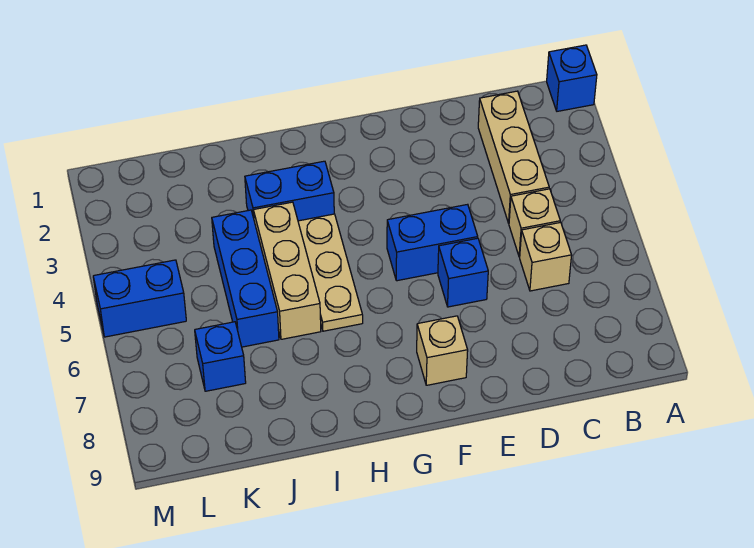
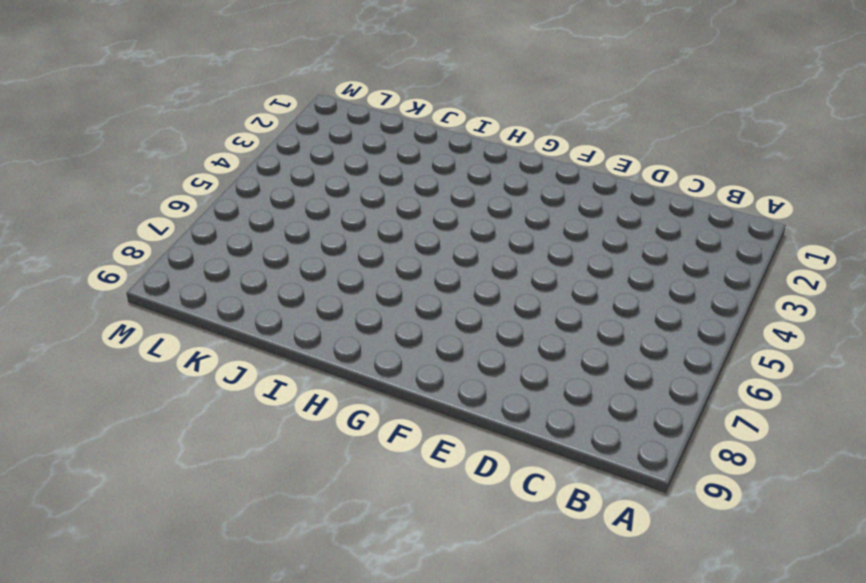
none -> blue brick A1 level 1
none -> tan brick C2:C4 level 1
none -> tan brick C5 level 1

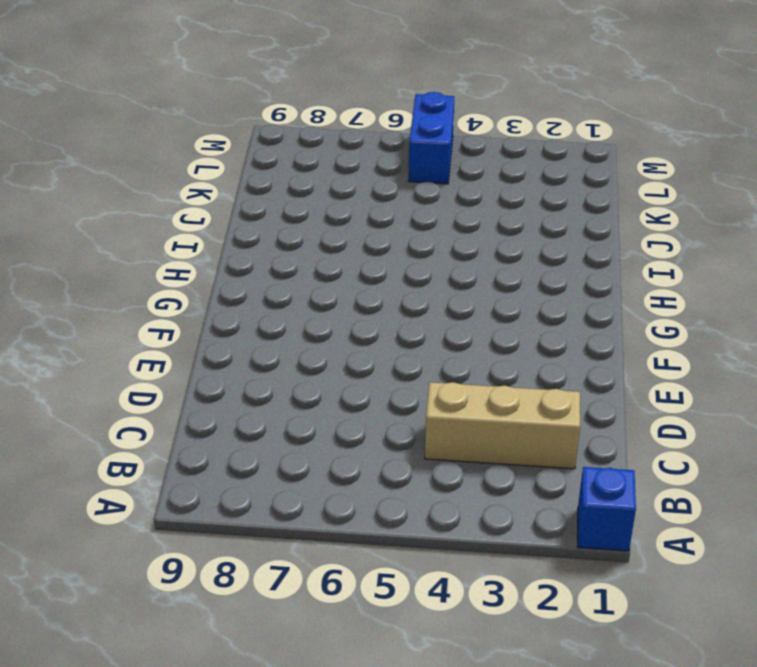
none -> tan brick C5 level 1
none -> tan brick C6 level 1
none -> blue brick E5:F5 level 1

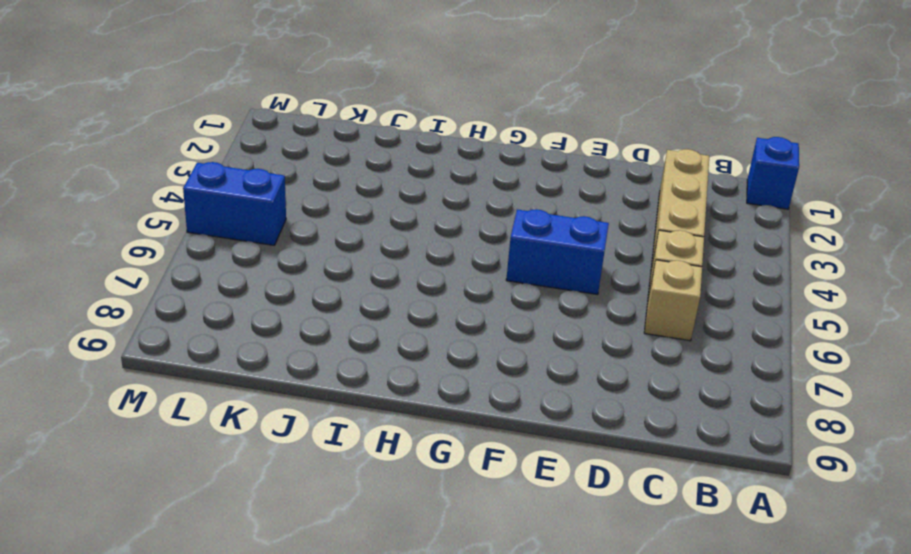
none -> blue brick E6 level 1
none -> tan brick F8 level 1
none -> blue brick H3:I3 level 1

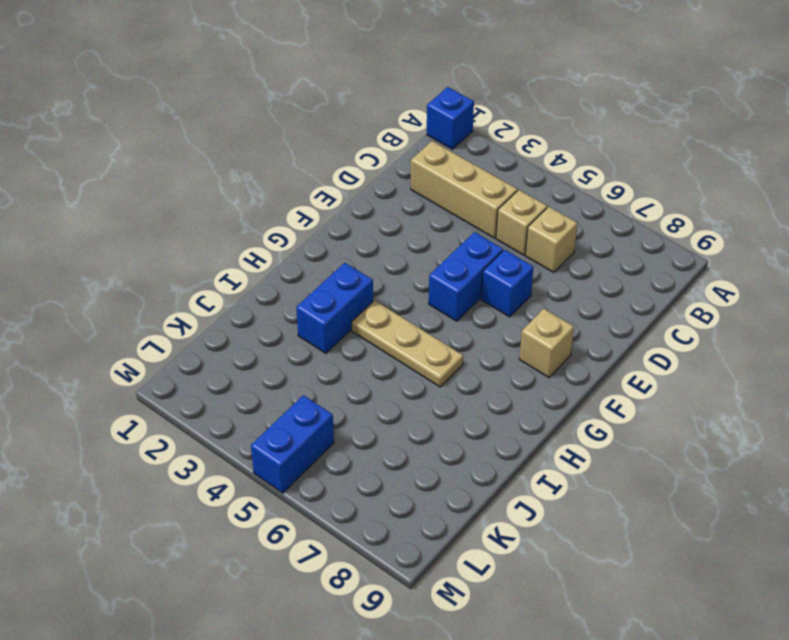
none -> tan brick I4:I6 level 1
none -> blue brick J4:J6 level 1
none -> blue brick K7 level 1

